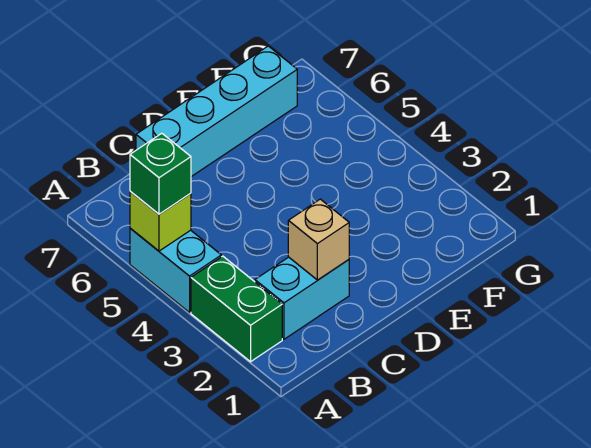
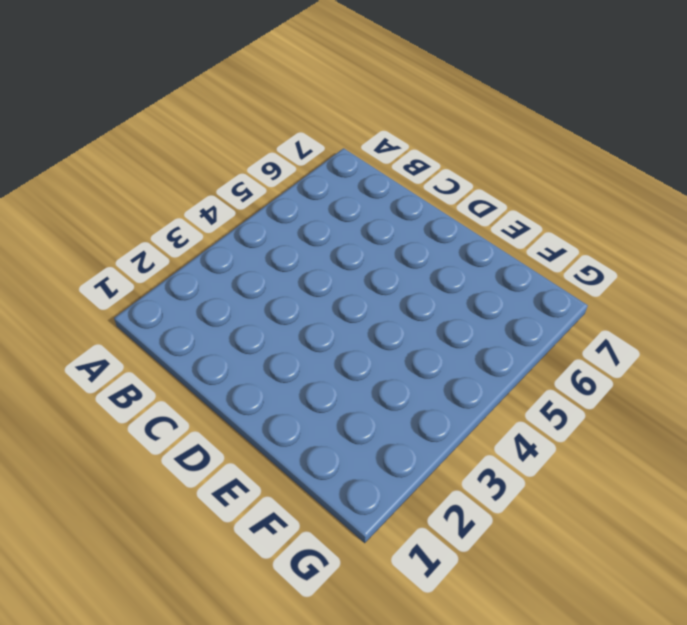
none -> green brick A2:A3 level 1
none -> cyan brick A4:A5 level 1

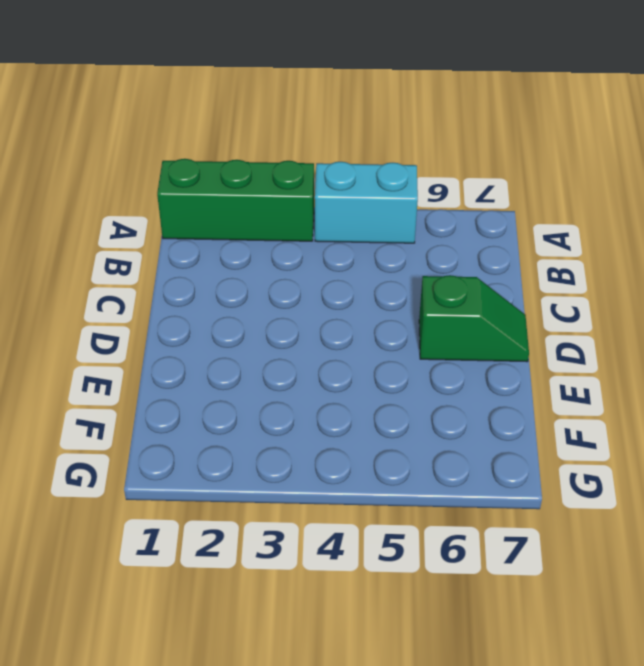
green brick A1:A3 level 1 -> green brick A2:A3 level 1
green slope D6:D7 level 1 top 6 -> cyan brick C7:F7 level 1
none -> cyan brick B2:C2 level 1
none -> lime brick A5 level 2

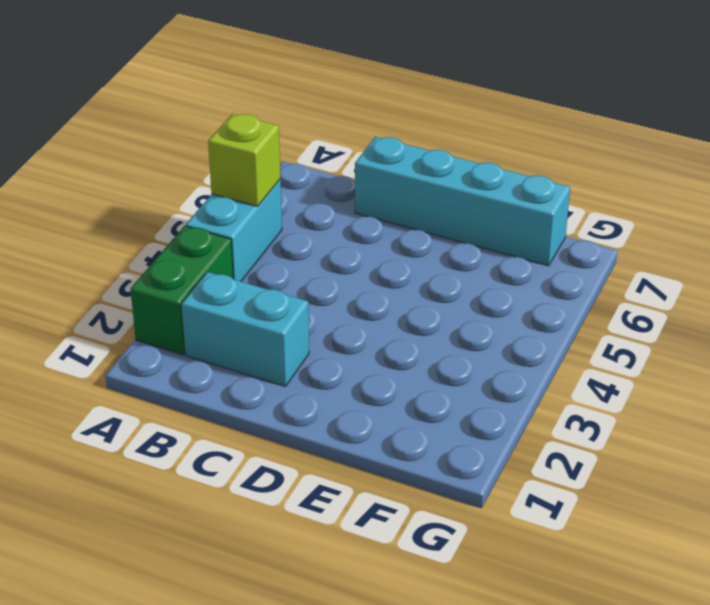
none -> tan brick C2 level 2
none -> green brick A5 level 3

